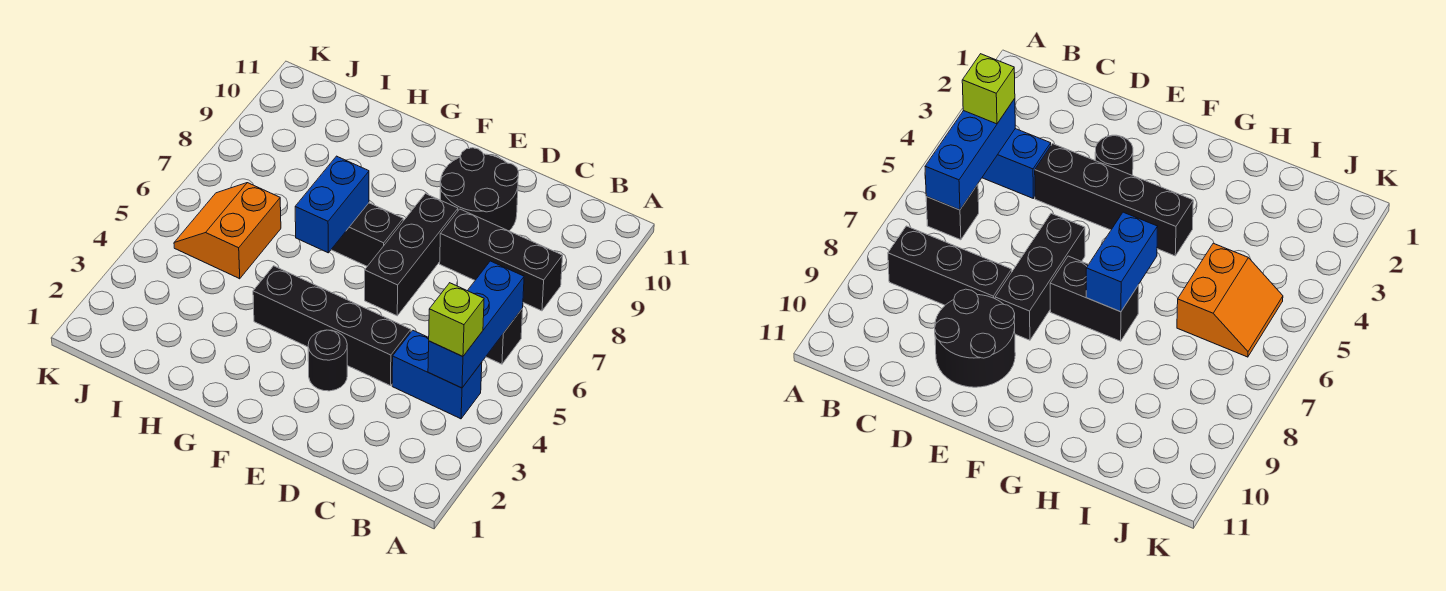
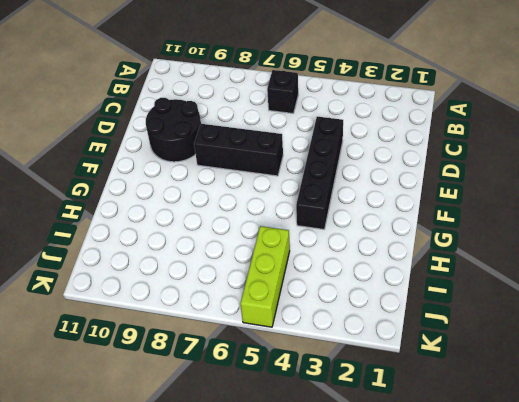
lime brick I5:K5 level 1 -> orange slope I5:J6 level 1 top I
none -> blue brick B4:C4 level 1
none -> black brick B8:D8 level 1
none -> black round brick E3 level 1

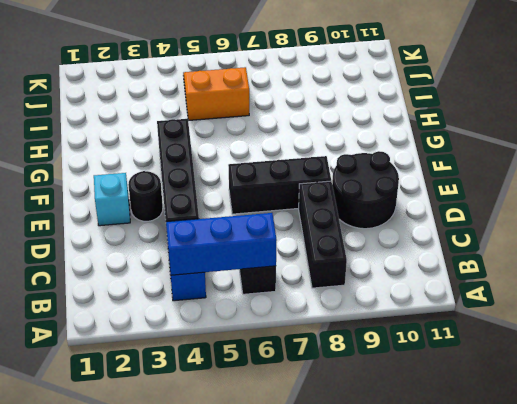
cyan brick E2 level 1 -> none
none -> black brick F7:G7 level 1
none -> blue brick G6:G7 level 2
none -> lime brick B4 level 3

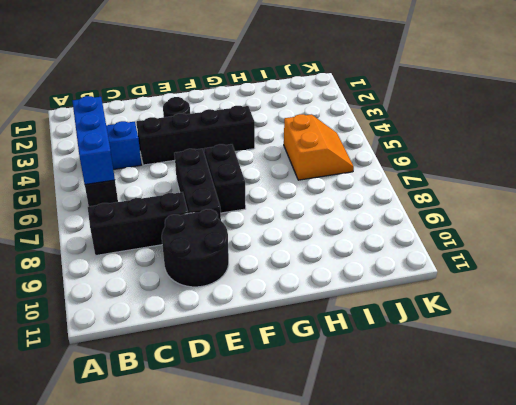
black brick F6:F7 level 1 -> black brick F7:G7 level 1
none -> blue brick G6:G7 level 2
none -> lime brick B4 level 3

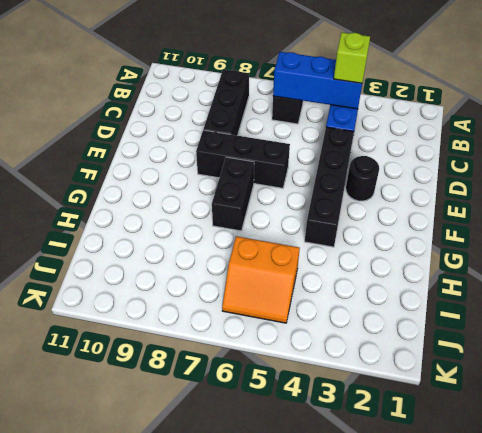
none -> black round brick D9:E10 level 1
none -> blue brick G6:G7 level 2

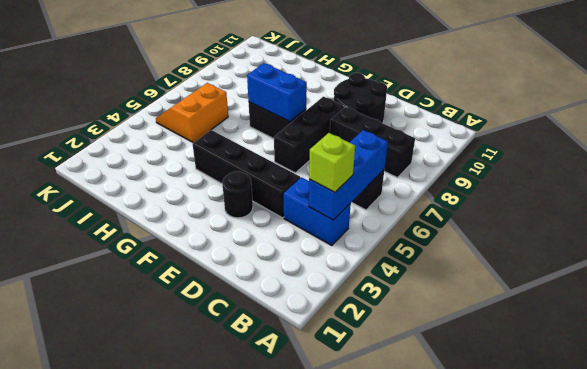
blue brick F7:G7 level 2 -> blue brick G6:G7 level 2

